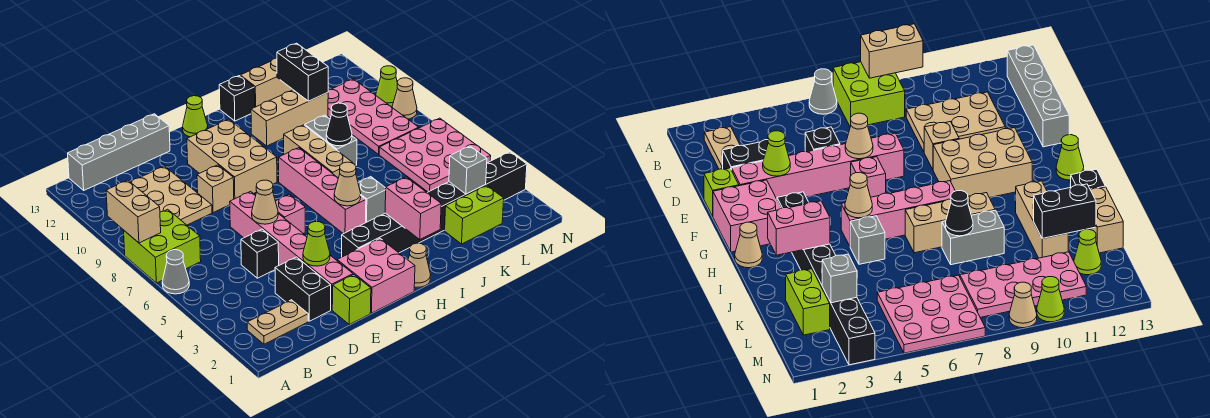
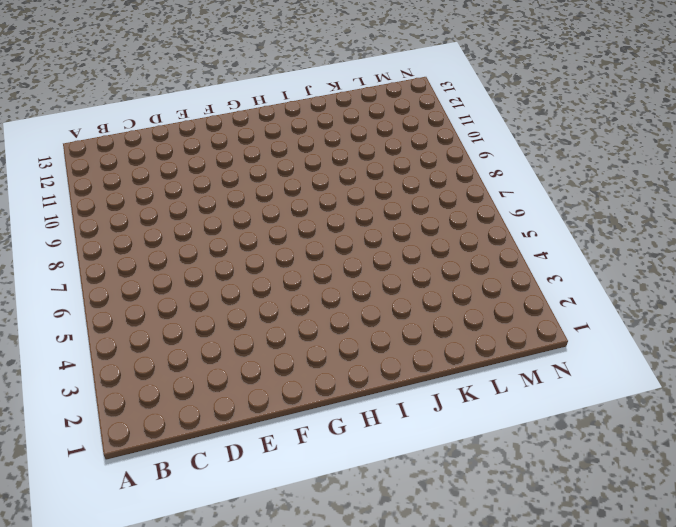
none -> grey cone A6 level 1
none -> lime brick A7:B8 level 1
none -> tan plate B2:C2 level 1
none -> grey brick B13:E13 level 1

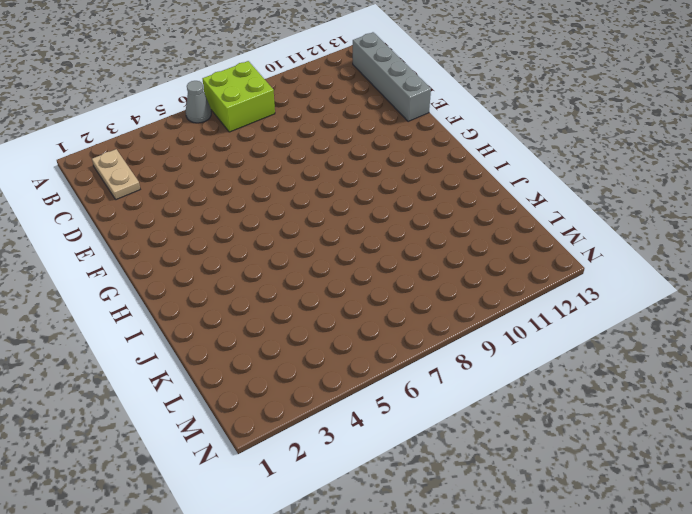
none -> tan plate C9:D11 level 1
none -> black brick D2:D3 level 1
none -> black brick D5 level 1
none -> lime brick E1 level 1

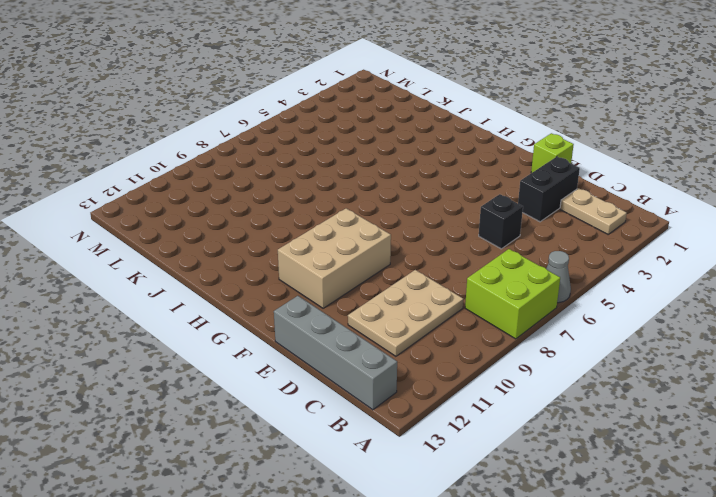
none -> pink brick E2:E7 level 1
none -> tan brick E9 level 1
none -> pink brick F1:G2 level 1
none -> pink brick F6 level 1

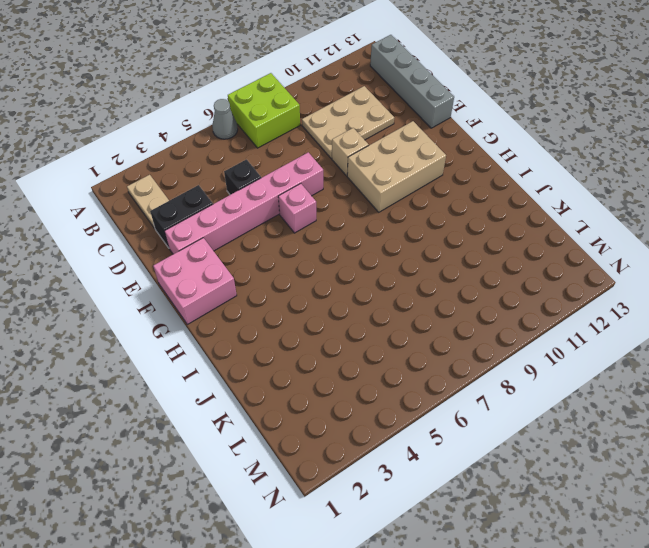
none -> lime brick E1 level 1
none -> black brick G3:N3 level 1
none -> lime cone G13 level 1
none -> tan cone H1 level 1

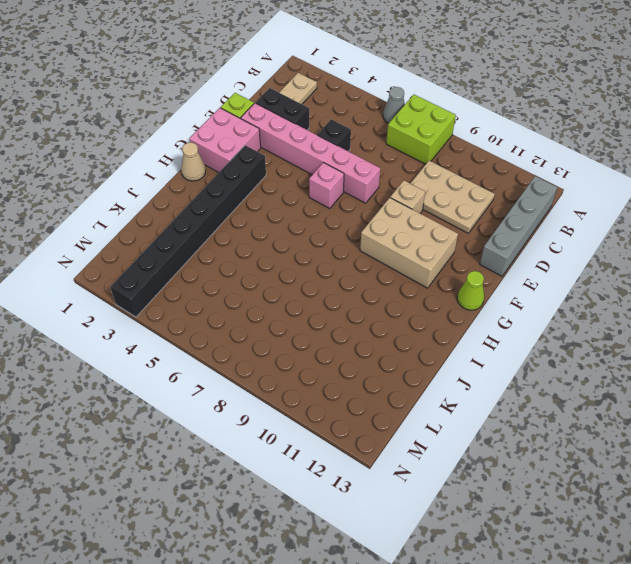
none -> pink brick H5:H8 level 1
none -> grey brick I5 level 1
none -> tan brick I7:I9 level 1
none -> tan brick I11:K11 level 1

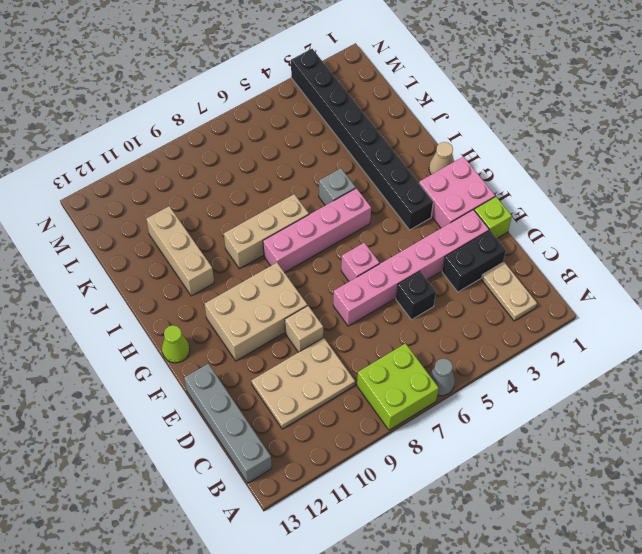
none -> black brick I13 level 1
none -> grey brick J8:J9 level 1
none -> tan brick J13:K13 level 1
none -> lime brick K2:L2 level 1

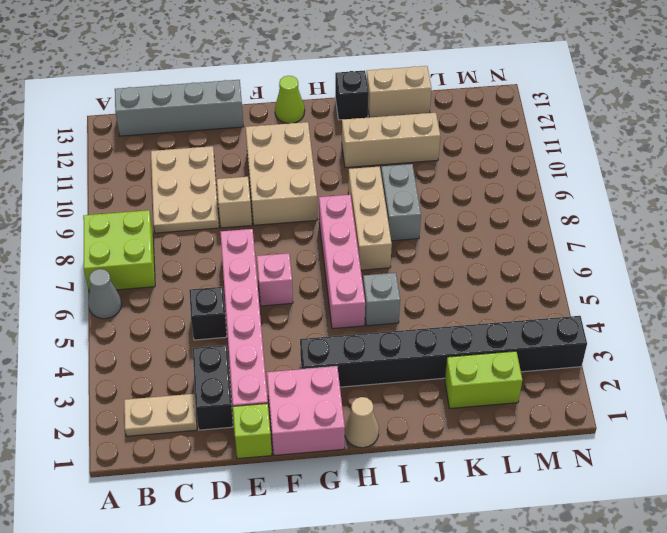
none -> pink plate L5:N7 level 1
none -> pink plate L8:M11 level 1
none -> lime cone L12 level 1
none -> tan cone N9 level 1

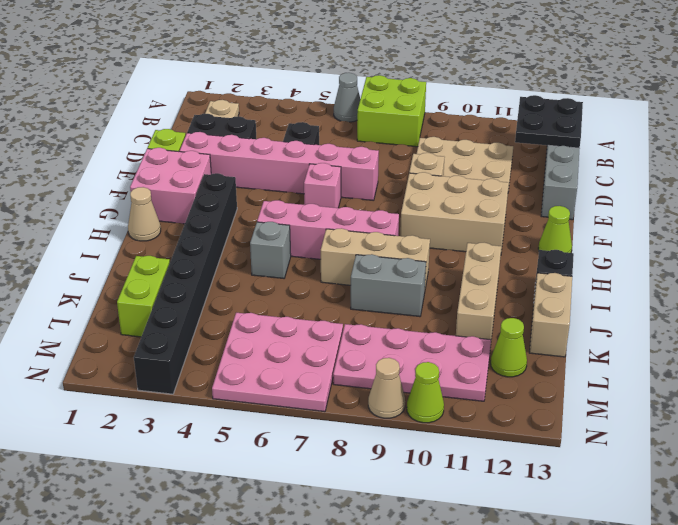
black plate B12:C13 level 2 -> none
none -> tan brick A8:A9 level 2
none -> lime cone E3 level 2
none -> tan cone E6 level 2
none -> tan cone H5 level 2

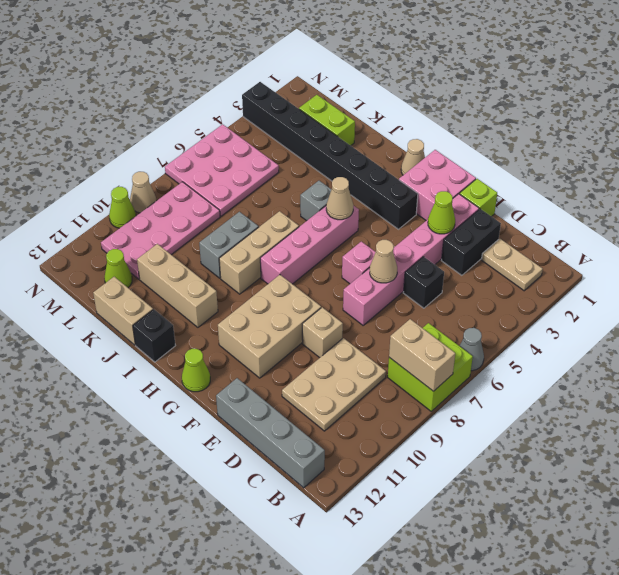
tan brick A8:B8 level 2 -> tan brick A8:A9 level 2
none -> pink brick I2:I3 level 2
none -> black cone J8 level 2
none -> black brick K11:K12 level 2
none -> grey brick L3 level 2

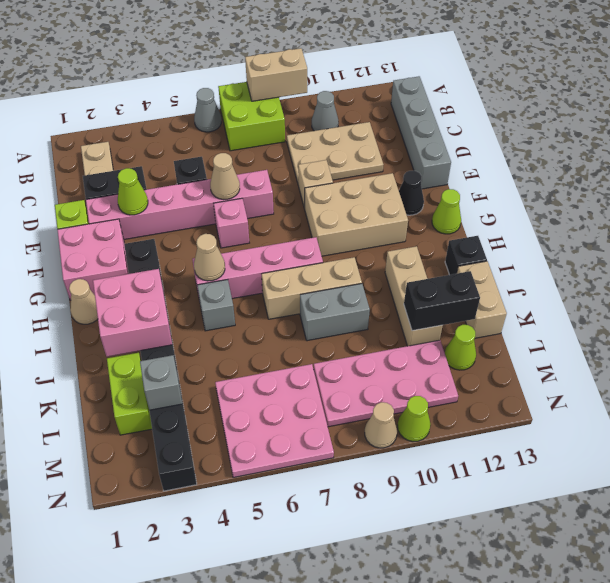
grey cone B10 level 1 -> none
black cone F12 level 1 -> black cone J8 level 2
pink brick I2:J3 level 2 -> pink brick I2:I3 level 2

